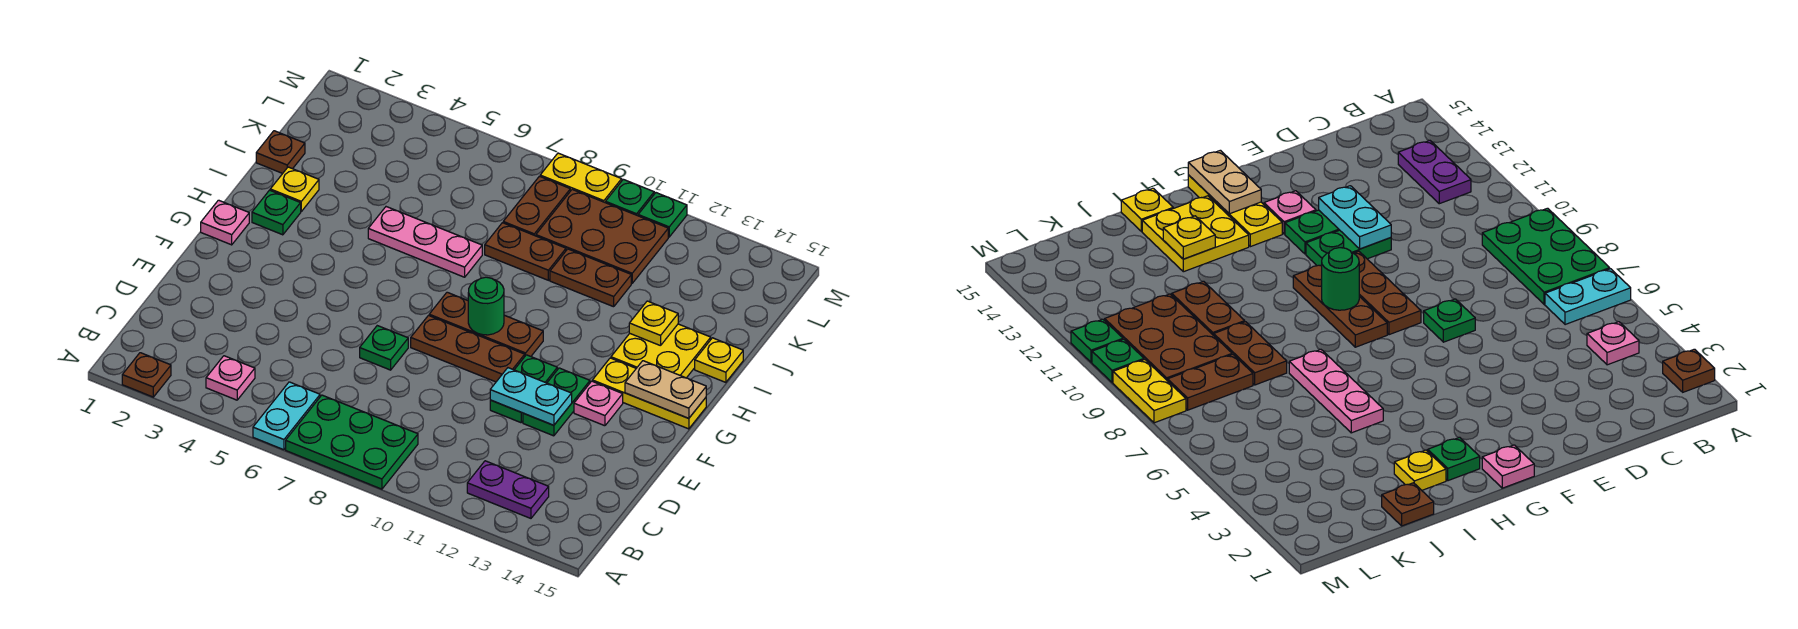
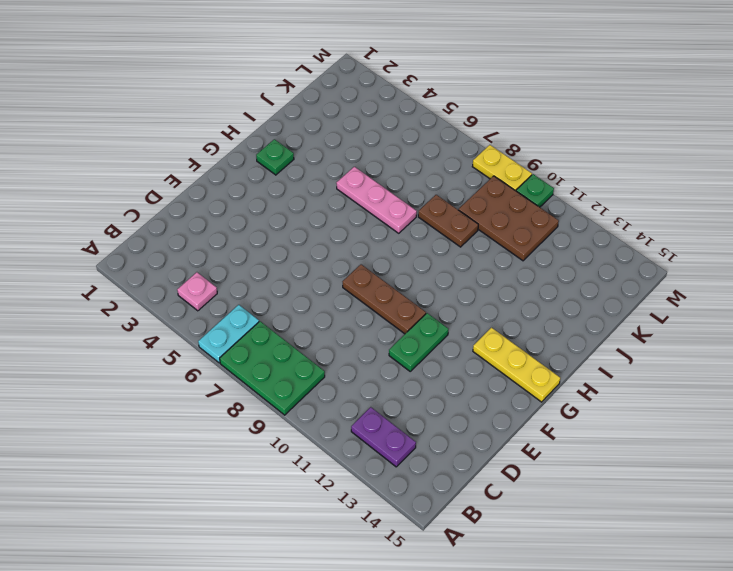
none -> brown plate A2 level 1
none -> green plate E7 level 1
none -> green plate E12:F12 level 1
none -> pink plate F13 level 1

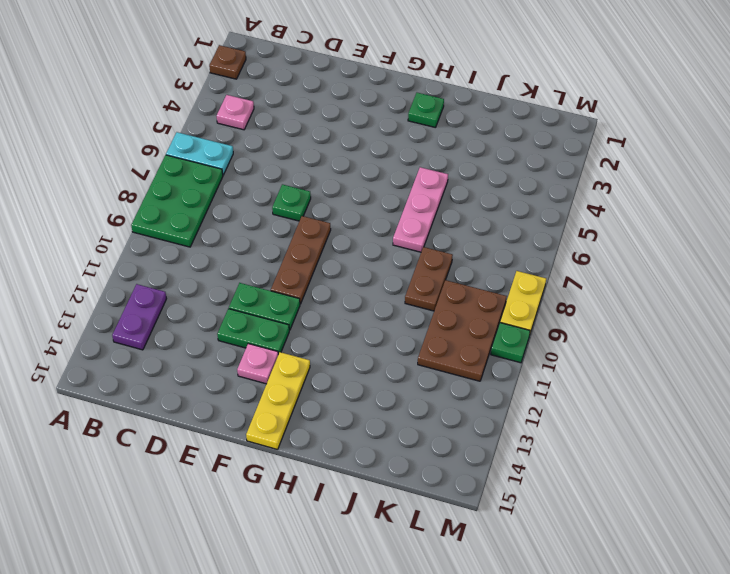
none -> pink plate G1 level 1
none -> brown plate G8:G10 level 1
none -> yellow plate H13:I14 level 1
none -> yellow plate I2 level 1

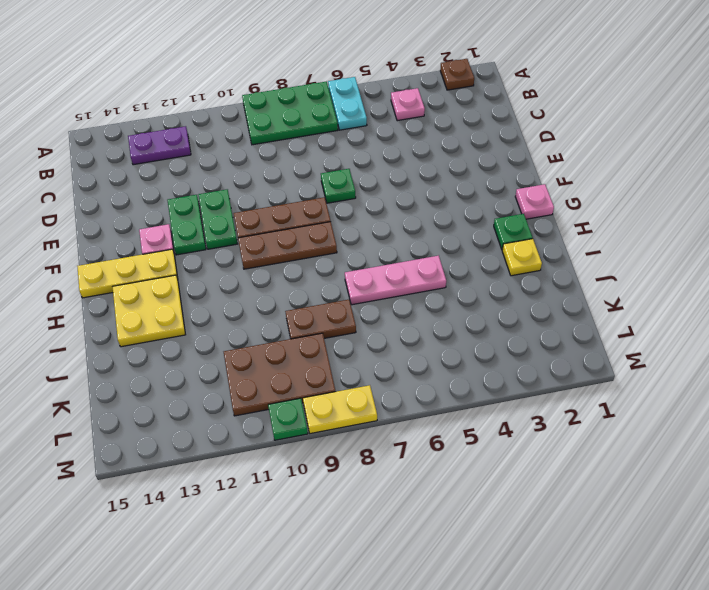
none -> yellow plate I15 level 1
none -> brown plate J1 level 1
none -> brown plate J10:J11 level 1
none -> brown plate K8:L8 level 1

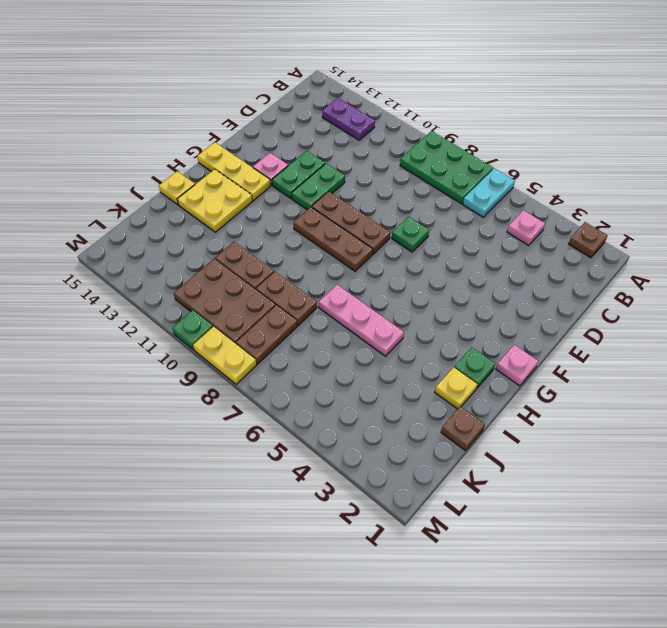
none -> green plate M11 level 1
none -> cyan plate E11:E12 level 2
none -> green round brick G9 level 2
none -> tan plate G14:G15 level 2

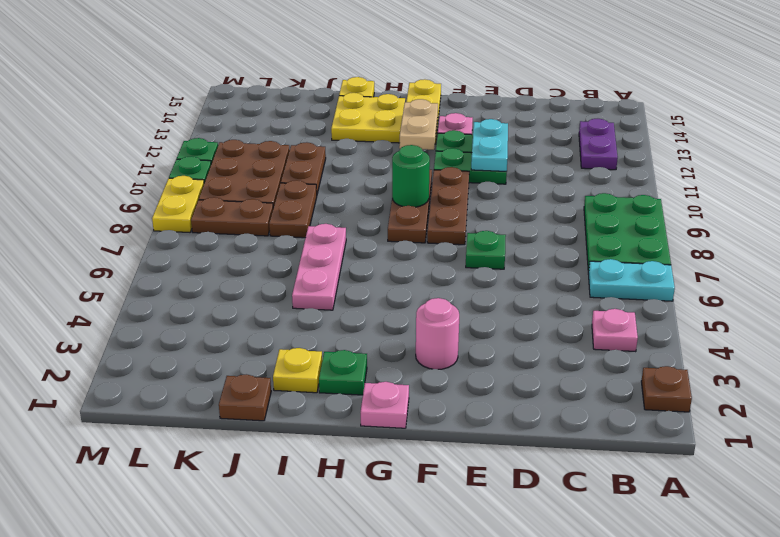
pink round brick F3 level 1 -> none
tan plate G12:G13 level 2 -> tan plate G14:G15 level 2
none -> yellow plate I13 level 2

